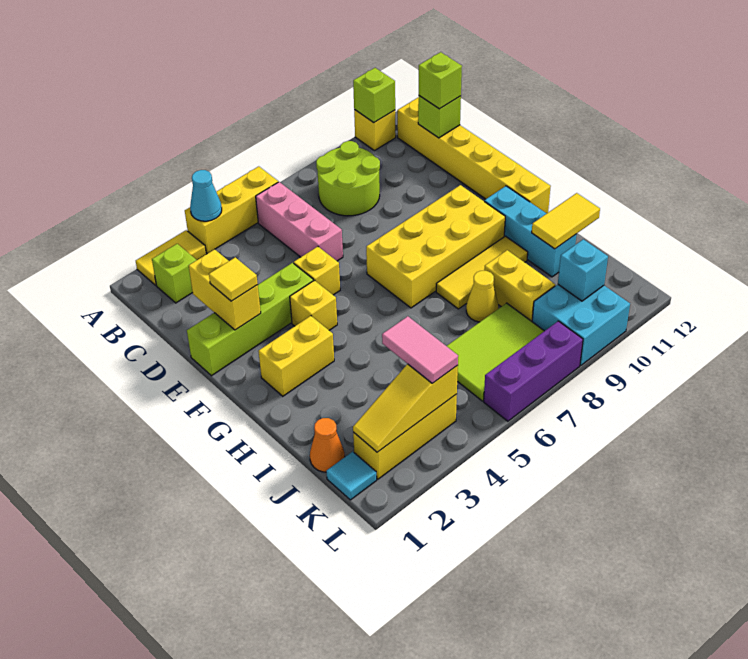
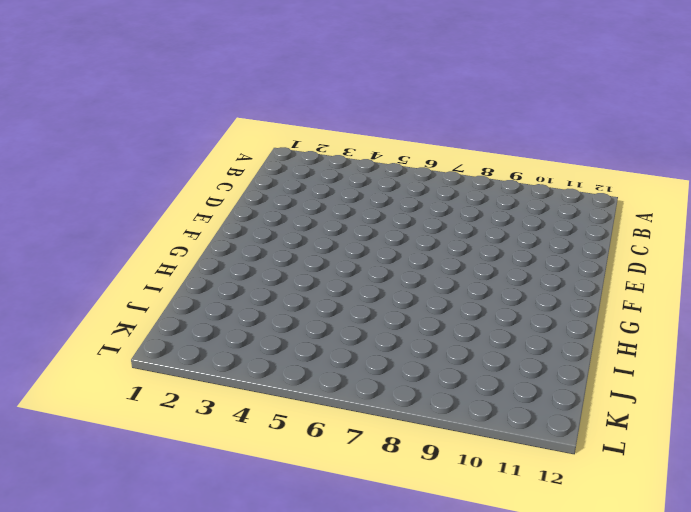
none -> yellow tile A2:A3 level 1
none -> yellow brick A4:A6 level 1
none -> yellow brick A11 level 1
none -> lime brick B2 level 1

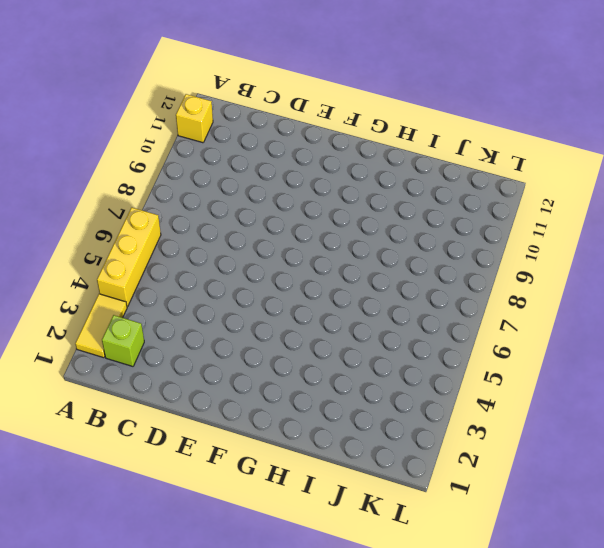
none -> pink brick B6:D6 level 1
none -> lime round brick B8:C9 level 1
none -> yellow brick B12:G12 level 1
none -> lime brick E1:E4 level 1

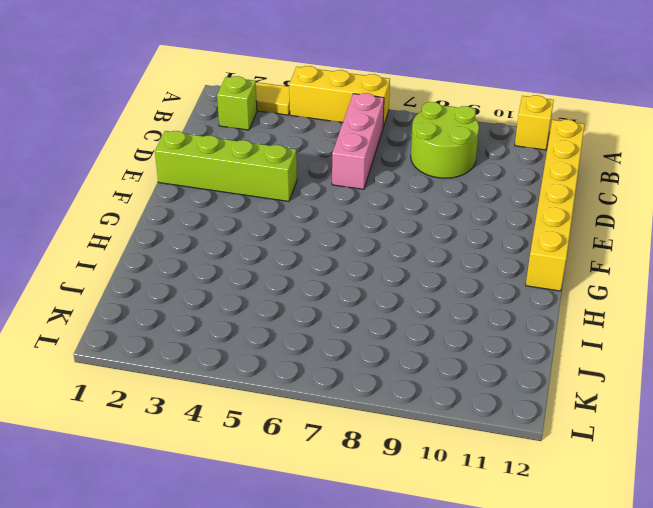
none -> yellow brick E5 level 1
none -> yellow brick F4 level 1
none -> yellow brick F7:G10 level 1
none -> yellow brick G2:G3 level 1

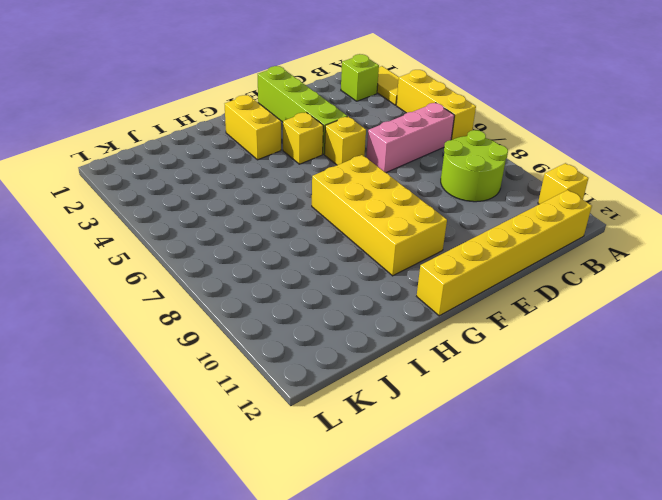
none -> cyan brick G11:I11 level 1
none -> yellow tile H8:H10 level 1
none -> yellow cone I8 level 1
none -> yellow brick I9:J9 level 1

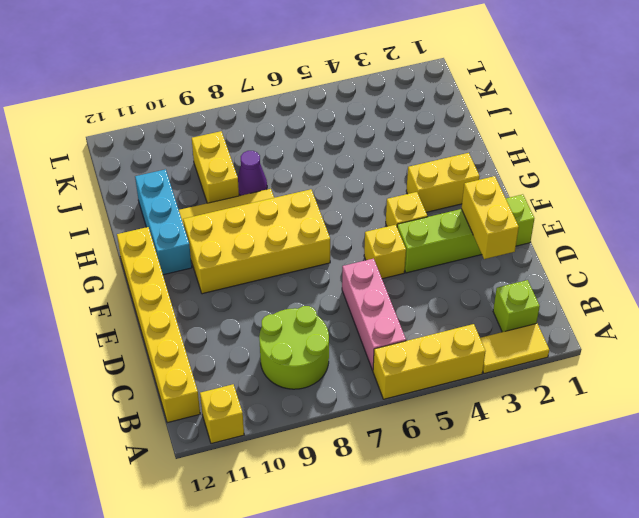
purple cone I8 level 1 -> yellow cone I8 level 1
none -> orange cone J1 level 1
none -> lime tile J6:K8 level 1
none -> cyan tile K1 level 1
none -> yellow brick K2:K4 level 1

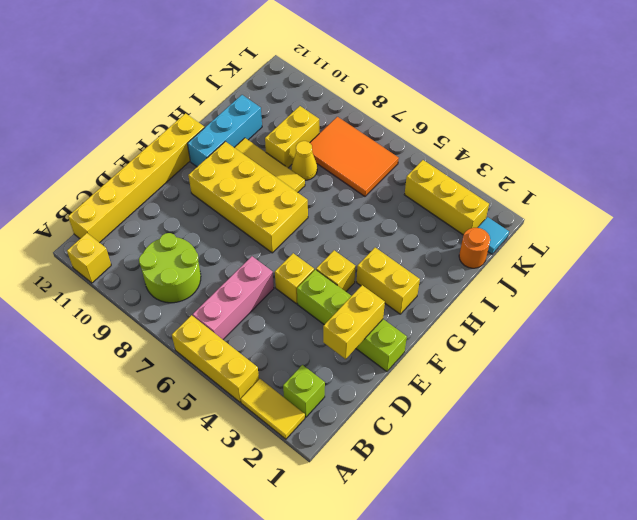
orange round brick J1 level 1 -> orange cone J1 level 1
orange tile J6:K8 level 1 -> lime tile J6:K8 level 1
none -> cyan brick K9:L10 level 1
none -> purple brick L6:L8 level 1
none -> cyan cone A4 level 2
none -> lime brick A11 level 2

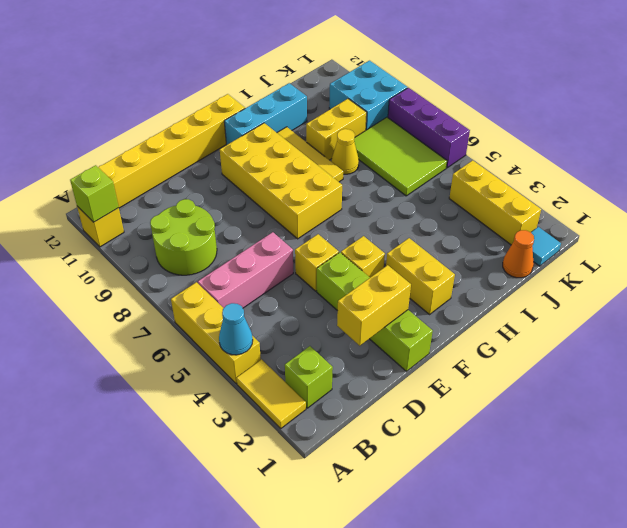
none -> lime brick C12 level 2
none -> yellow tile I11:I12 level 2
none -> yellow slope K2:K4 level 2 top 4
none -> cyan brick K10 level 2

